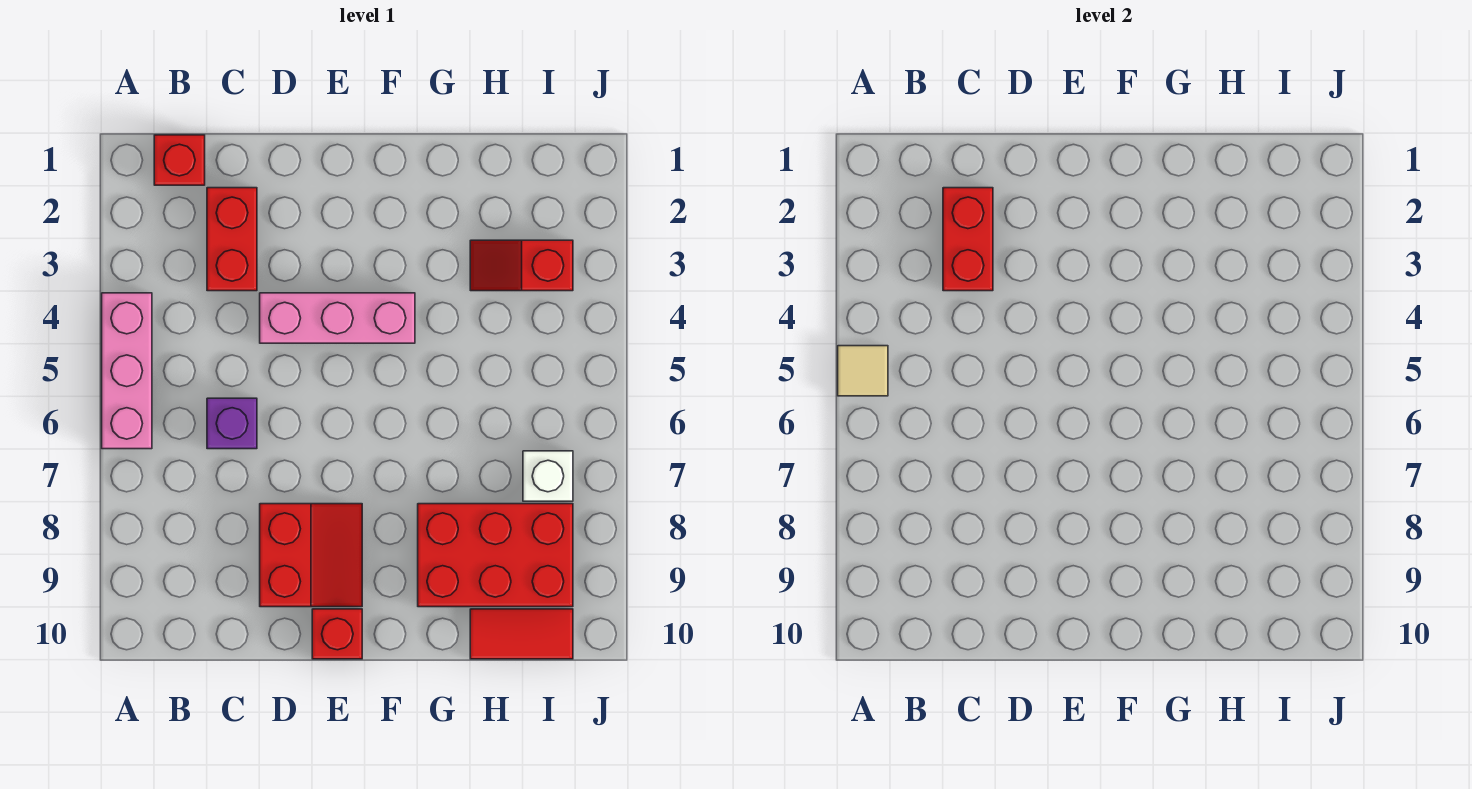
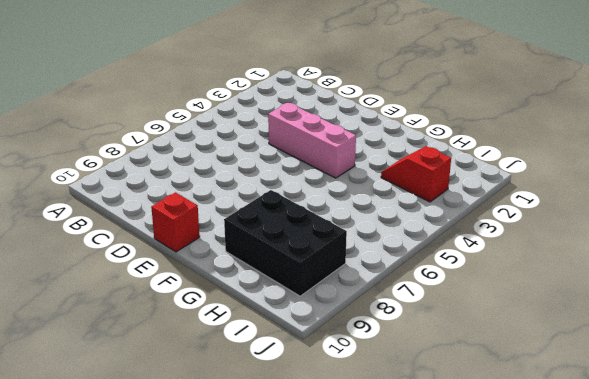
black brick G8:I9 level 1 -> red brick G8:I9 level 1
none -> pink brick A4:A6 level 1
none -> red brick B1 level 1
none -> red brick C2:C3 level 1

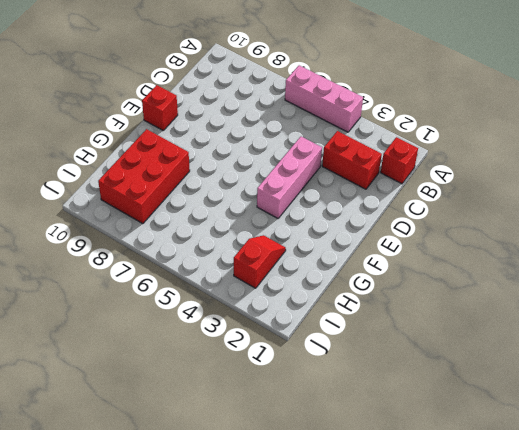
none -> purple brick C6 level 1
none -> red slope D8:E9 level 1 top D
none -> red tile H10:I10 level 1

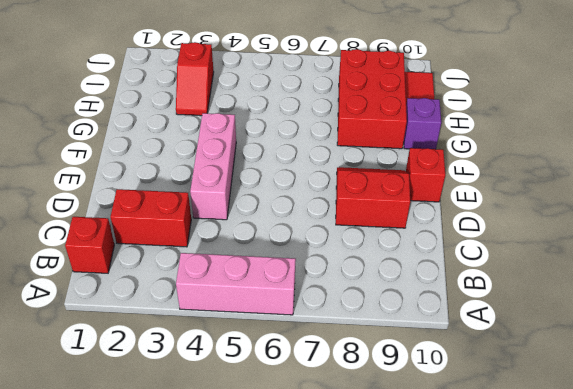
purple brick G10 level 1 -> purple brick C6 level 1
none -> white brick I7 level 1
none -> tan tile A5 level 2
none -> red brick C2:C3 level 2

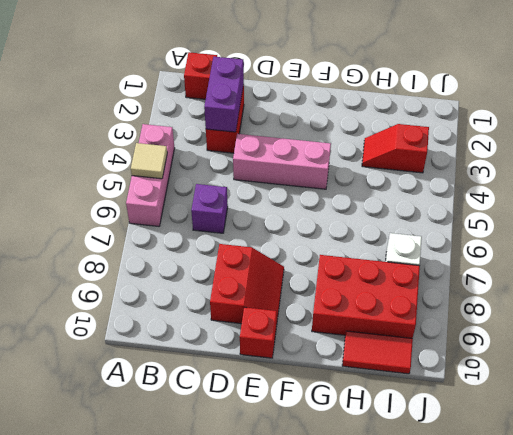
purple brick C2:C3 level 2 -> red brick C2:C3 level 2

